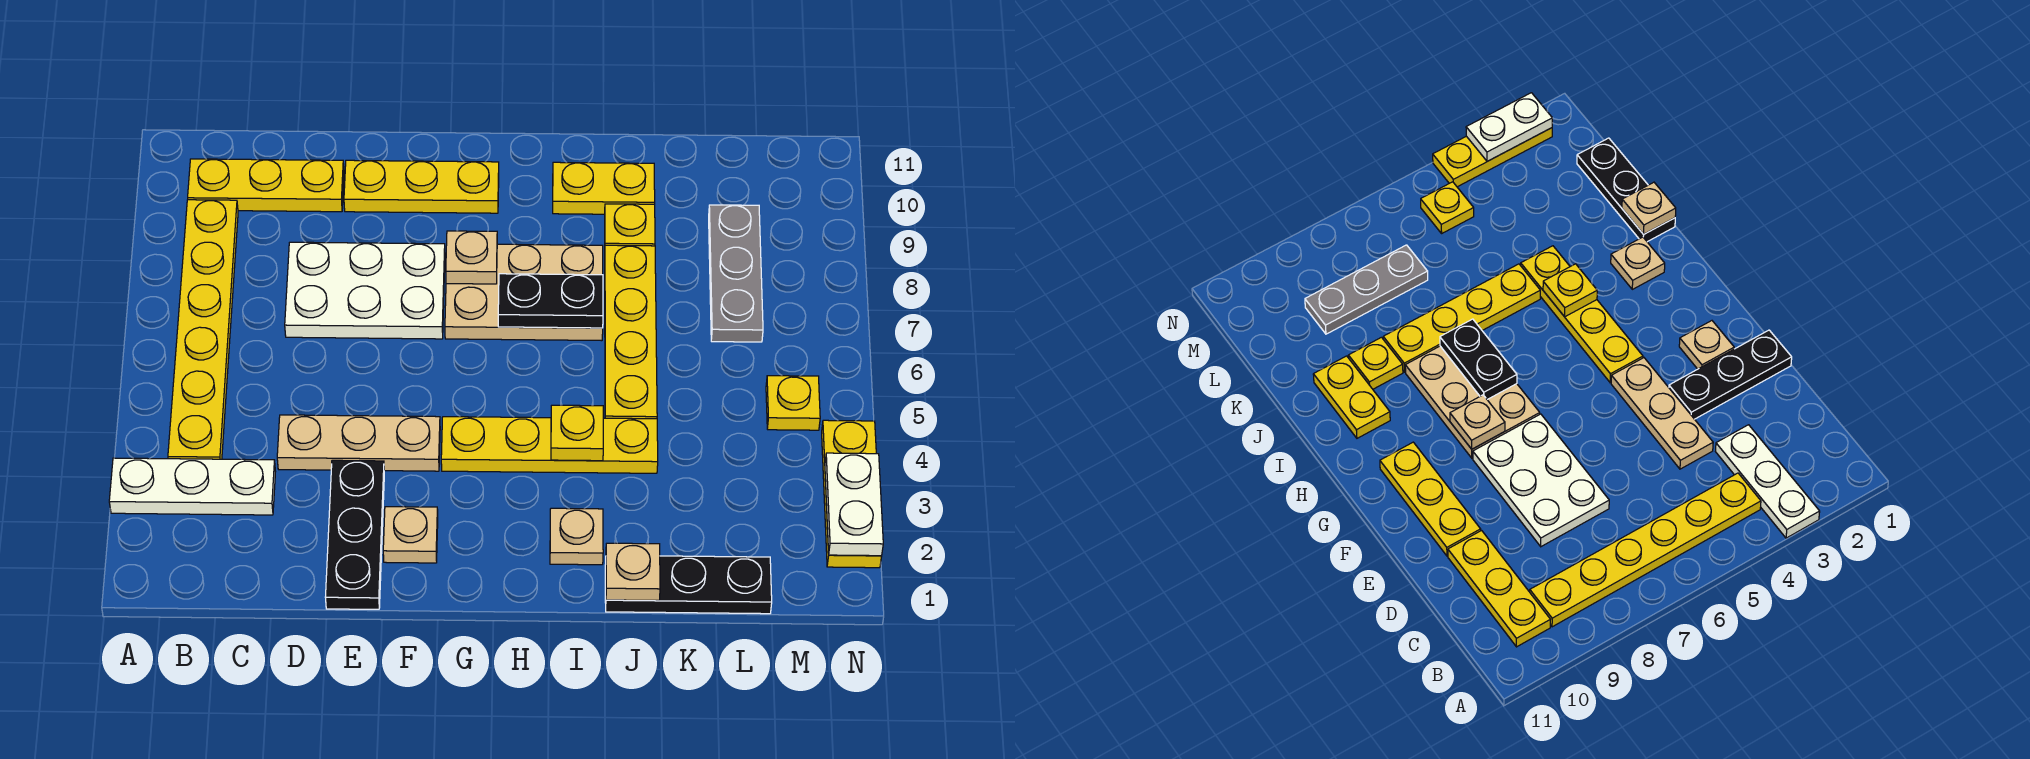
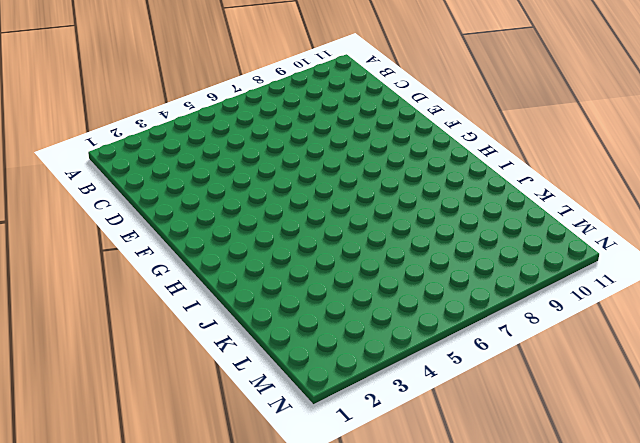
none -> white plate A3:C3 level 1
none -> yellow plate B4:B9 level 1
none -> yellow plate B10:D10 level 1

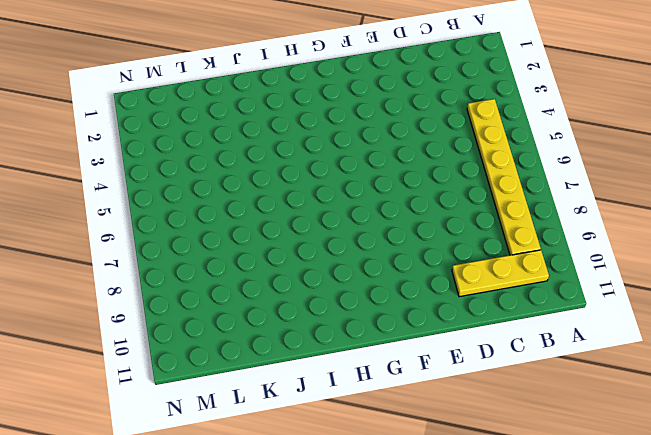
none -> white plate A3:C3 level 1
none -> tan plate D4:F4 level 1
none -> white plate D7:F8 level 1

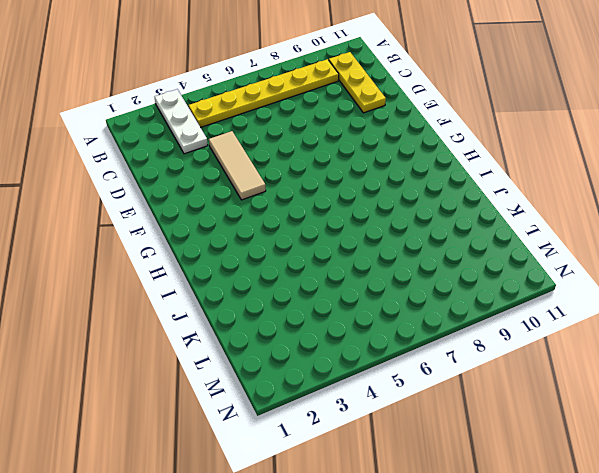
tan tile D4:F4 level 1 -> tan plate D4:F4 level 1
none -> white plate D7:F8 level 1
none -> black plate E1:E3 level 1
none -> yellow plate E10:G10 level 1

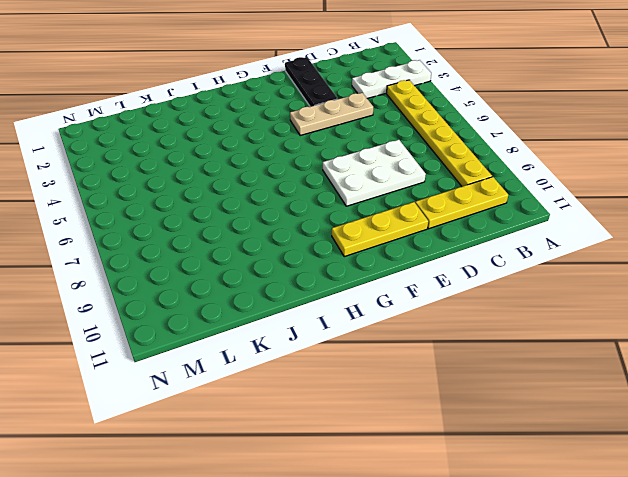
none -> tan plate F2 level 1
none -> yellow plate G4:J4 level 1
none -> tan plate G7:I8 level 1

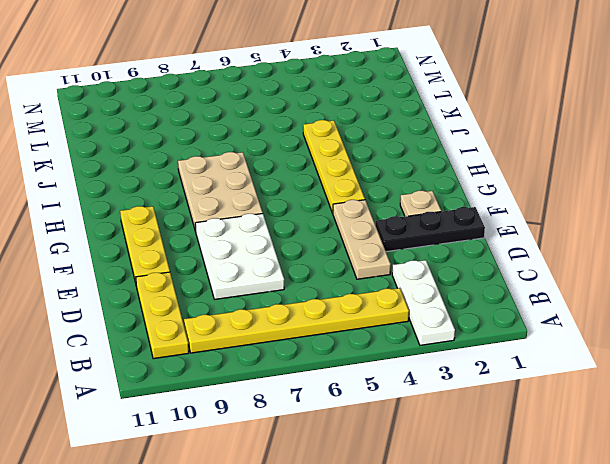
none -> tan plate I2 level 1
none -> yellow plate I10:J10 level 1
none -> black plate J1:L1 level 1

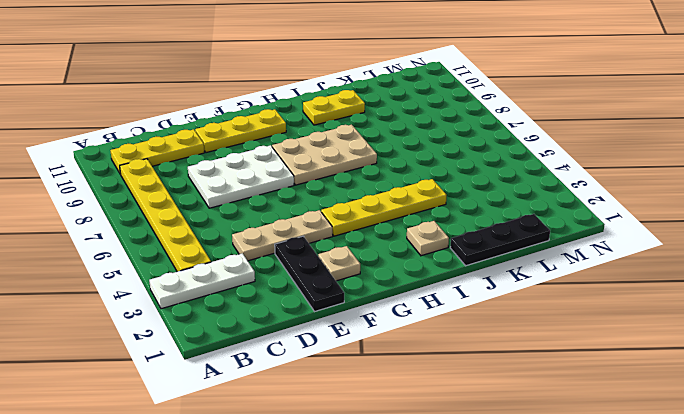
none -> yellow plate J5:J8 level 1
none -> yellow plate J9 level 1
none -> grey plate L7:L9 level 1

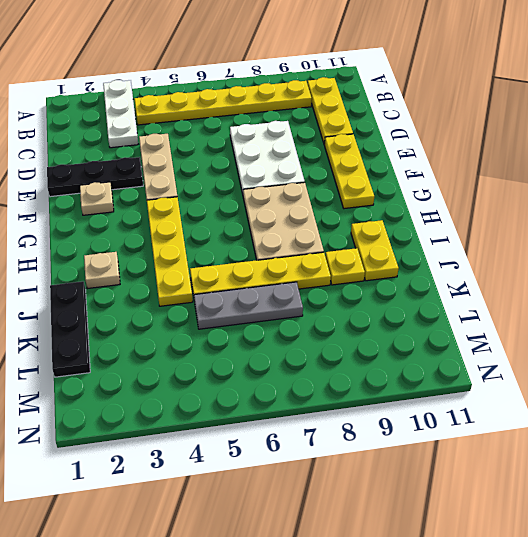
grey plate K5:K7 level 1 -> grey plate L7:L9 level 1
none -> yellow plate M5 level 1
none -> yellow plate N2:N4 level 1
none -> tan plate G8 level 2

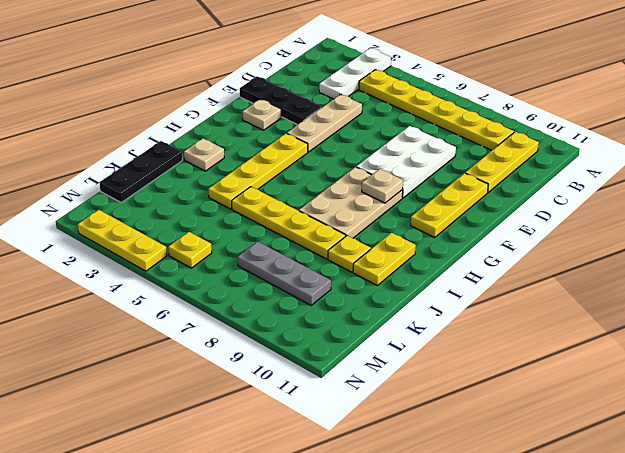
none -> black plate H7:I7 level 2
none -> yellow plate I4 level 2
none -> tan plate J1 level 2

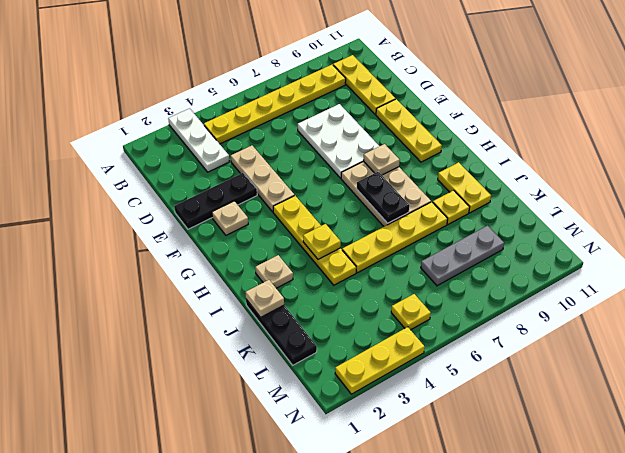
none -> white plate N2:N3 level 2

